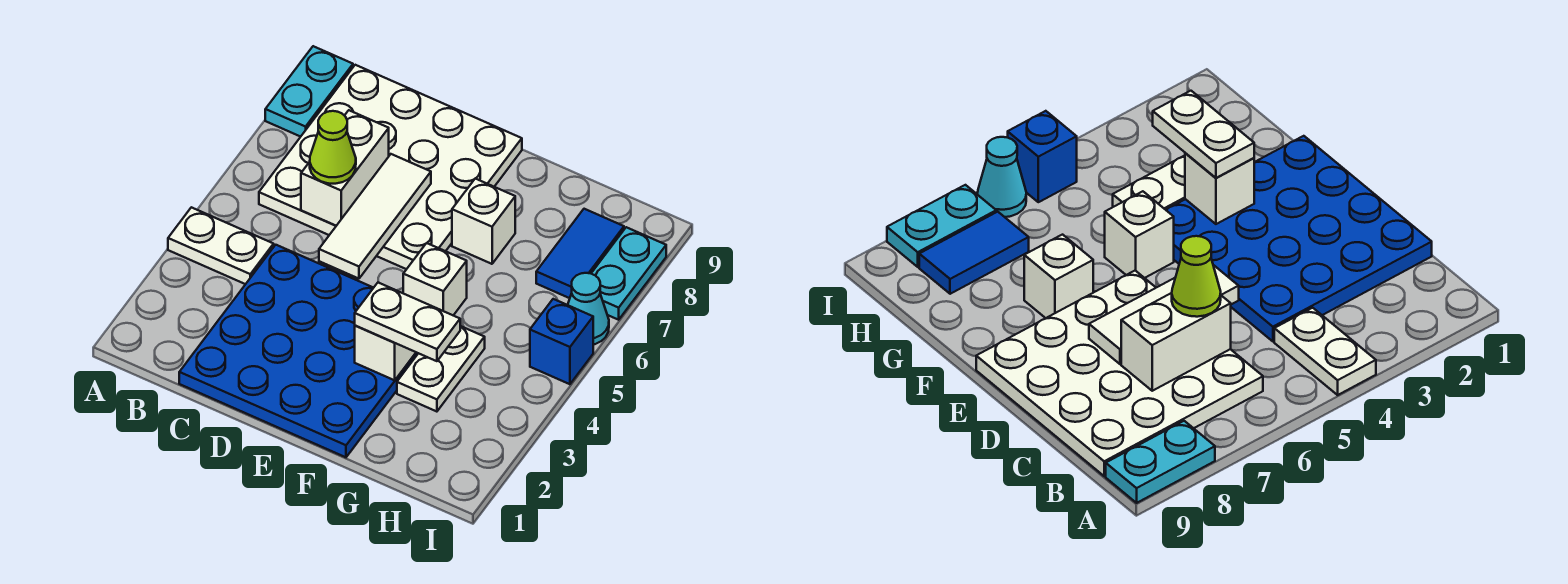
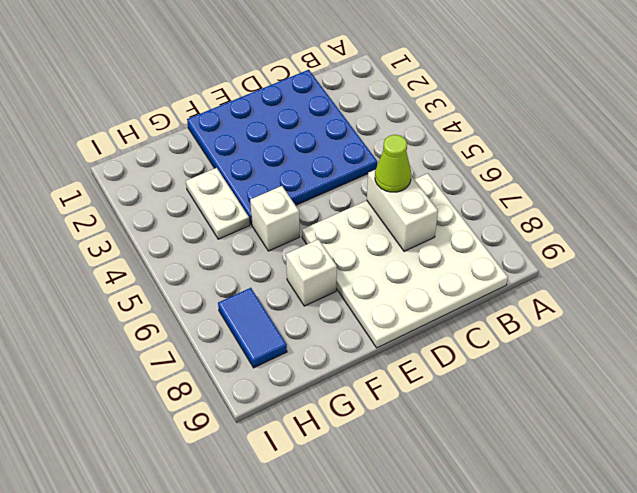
none -> white plate A4:B4 level 1
none -> cyan plate A8:A9 level 1
none -> blue brick I5 level 1

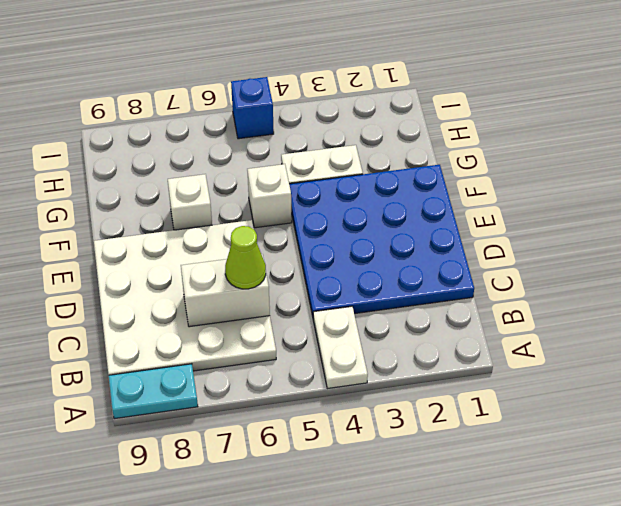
none -> blue tile H7:H8 level 1
none -> cyan cone I6 level 1
none -> cyan plate I7:I8 level 1

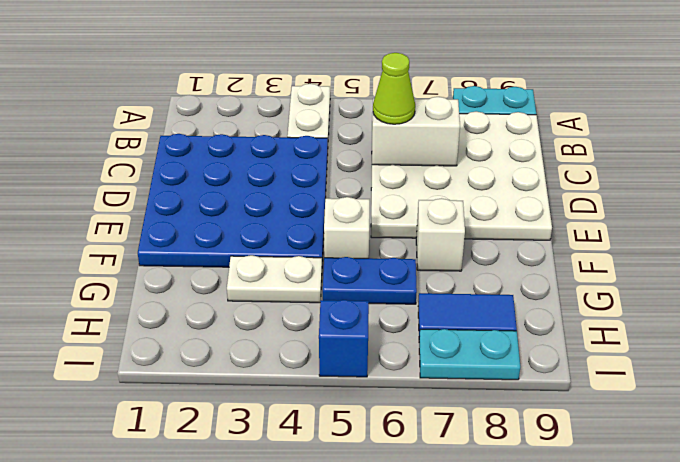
blue plate G5:G6 level 1 -> none
none -> cyan cone I6 level 1
none -> white tile D5:D7 level 2
none -> white brick F3 level 2

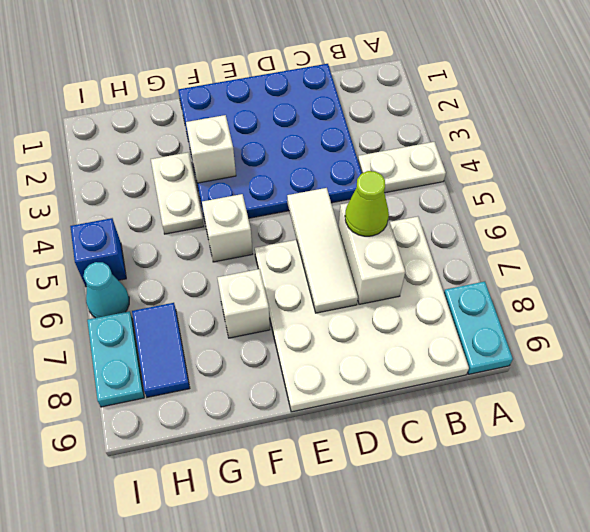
none -> white plate F3:G3 level 3

